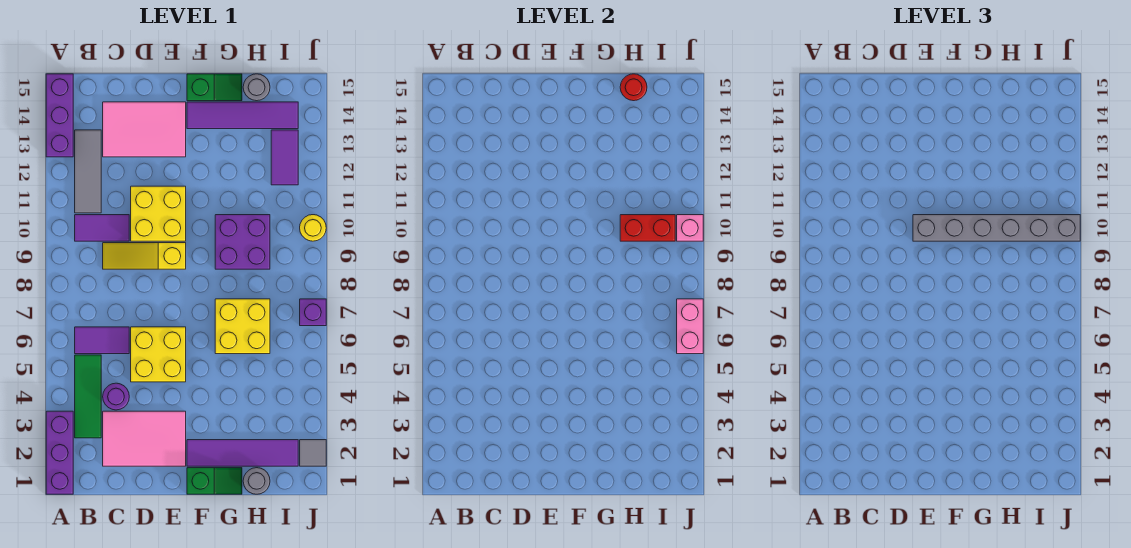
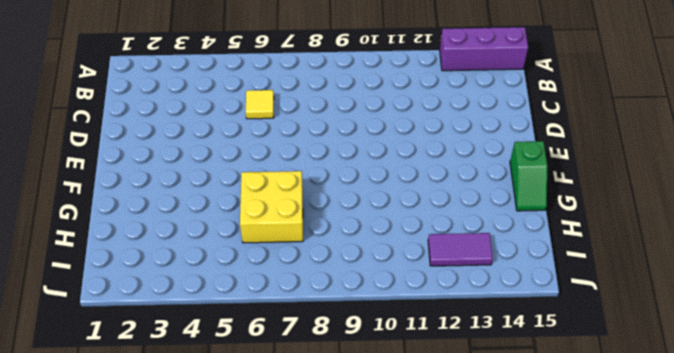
yellow tile C6 level 1 -> purple tile B6:C6 level 1
none -> purple brick A1:A3 level 1
none -> green tile B3:B5 level 1
none -> purple tile B10:C10 level 1

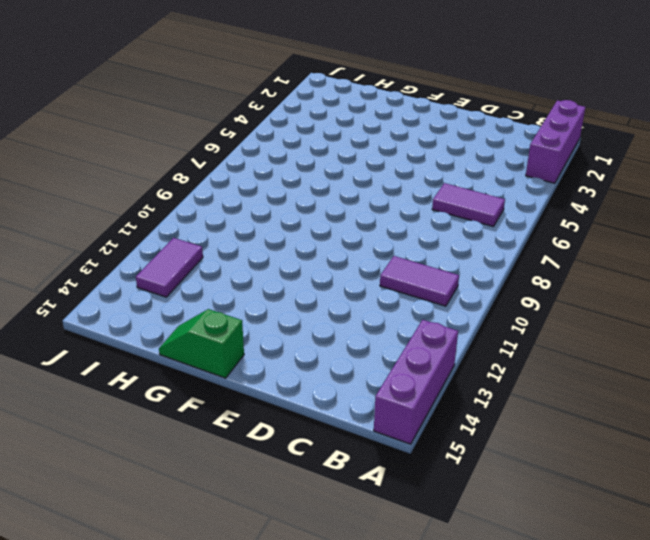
none -> green tile B3:B5 level 1
none -> grey tile B11:B13 level 1
none -> pink tile C2:E3 level 1

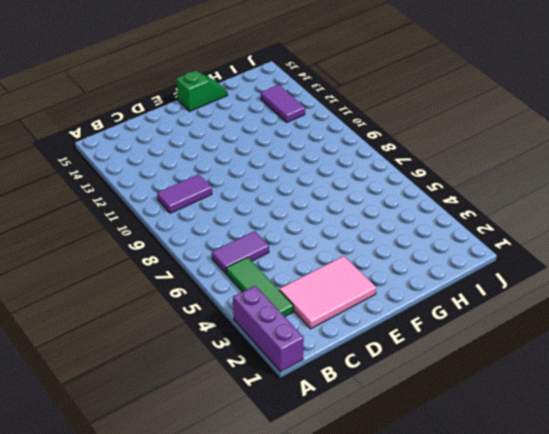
none -> purple brick A13:A15 level 1
none -> grey tile B11:B13 level 1
none -> purple round brick C4 level 1

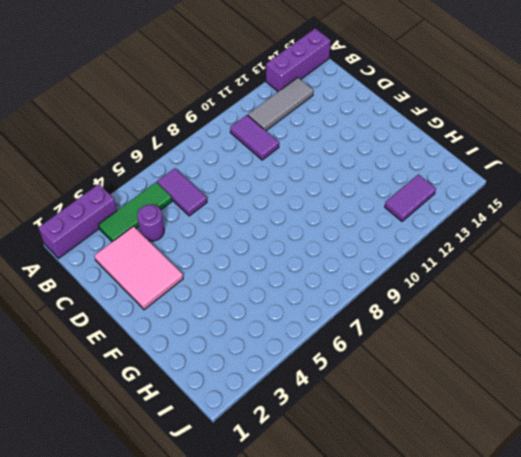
none -> yellow slope C9:E9 level 1 top E
none -> pink tile C13:E14 level 1
none -> yellow brick D5:E6 level 1

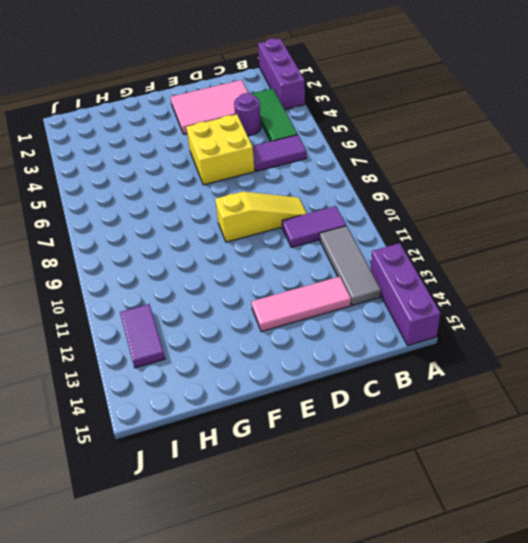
pink tile C13:E13 level 1 -> pink tile C13:E14 level 1
none -> yellow brick D10:E11 level 1
none -> green slope F1:G1 level 1 top F
none -> purple tile F2:I2 level 1

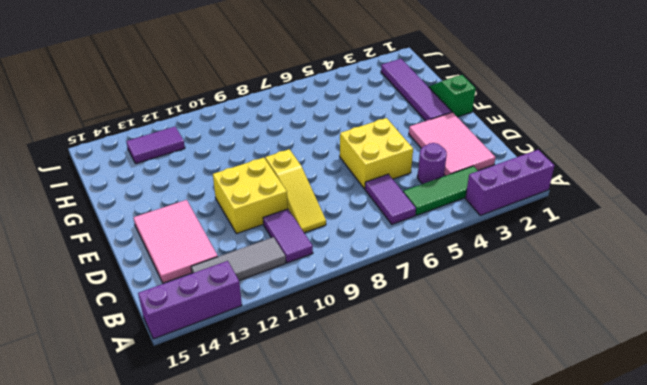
none -> purple tile F14:I14 level 1
none -> green slope F15:G15 level 1 top F
none -> yellow brick G6:H7 level 1

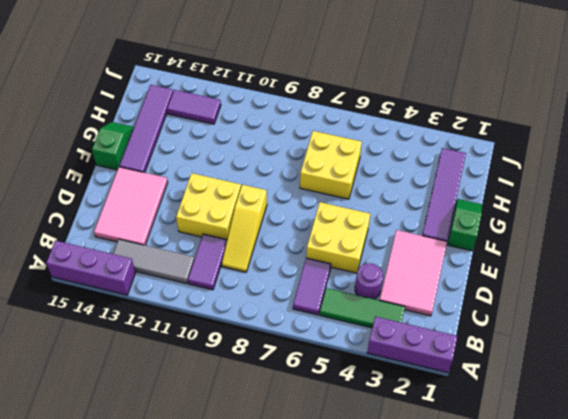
none -> purple brick G9:H10 level 1
none -> grey round brick H1 level 1
none -> grey round brick H15 level 1

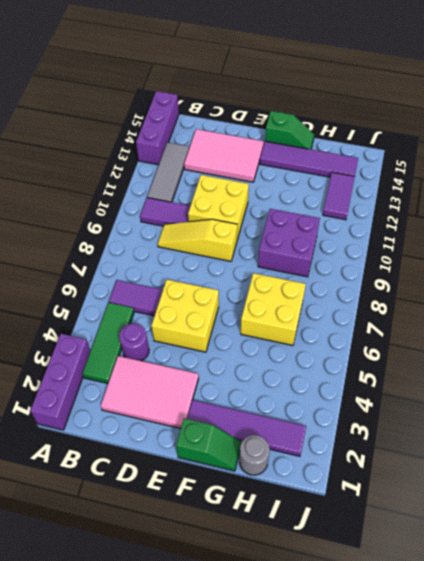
none -> grey round brick H15 level 1
none -> grey tile J2 level 1
none -> purple brick J7 level 1

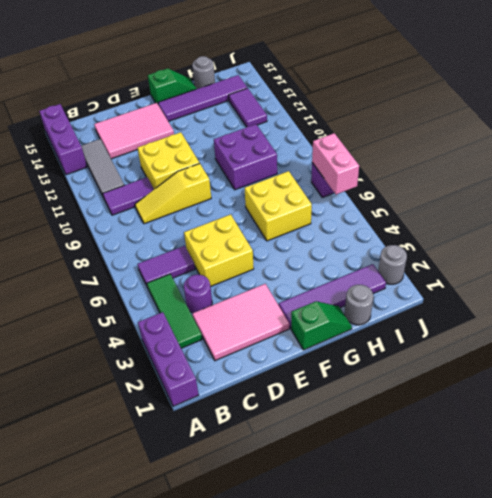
grey round brick J2 level 1 -> grey tile J2 level 1
none -> yellow round brick J10 level 1
none -> red brick H10:I10 level 2
none -> red round brick H15 level 2

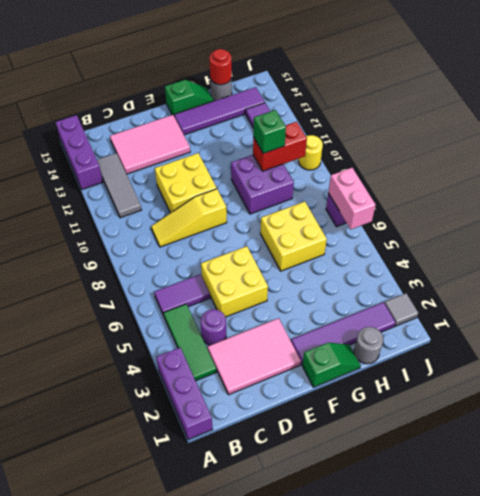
green brick H10 level 3 -> grey brick E10:J10 level 3
none -> purple tile B10:C10 level 1
none -> pink brick J10 level 2

